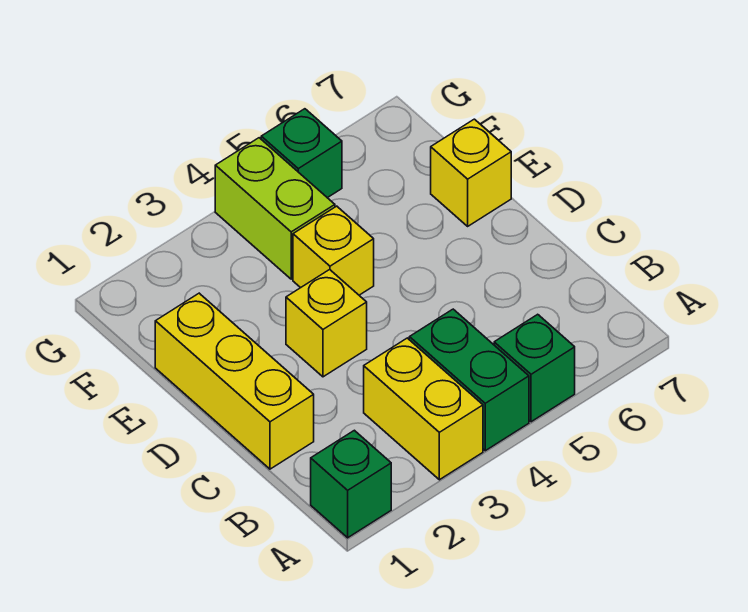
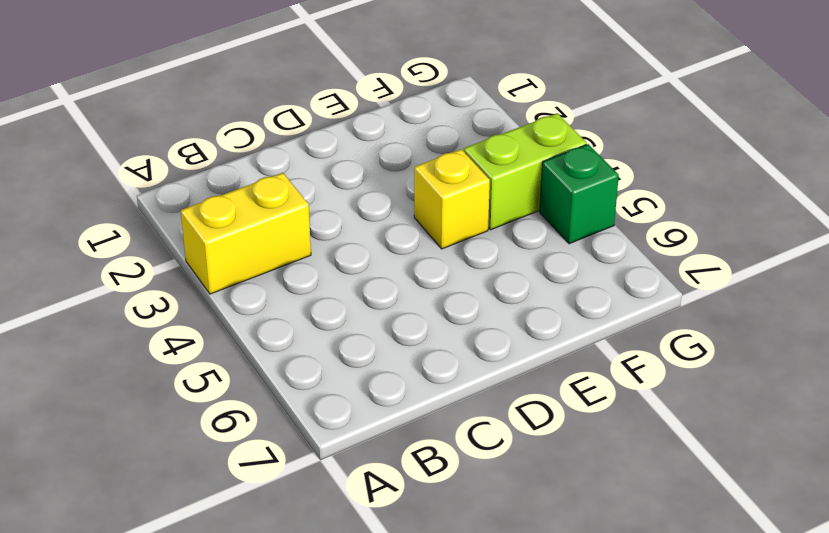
none -> green brick A1 level 1
none -> green brick A4:B4 level 1

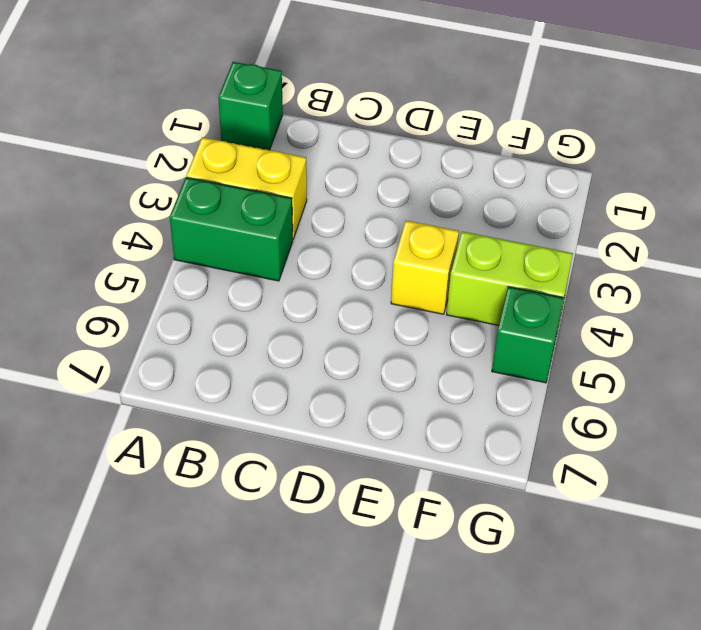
none -> green brick A5 level 1
none -> yellow brick C1:E1 level 1

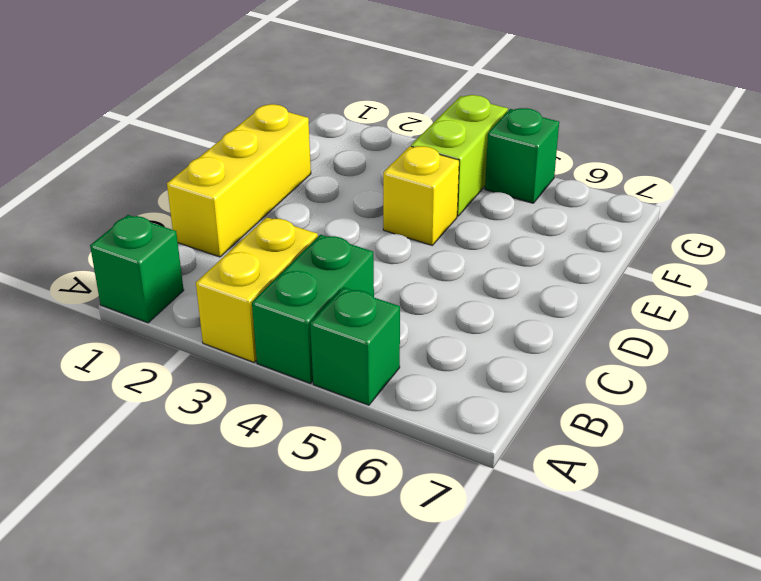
none -> yellow brick D3 level 1
none -> yellow brick E7 level 1

